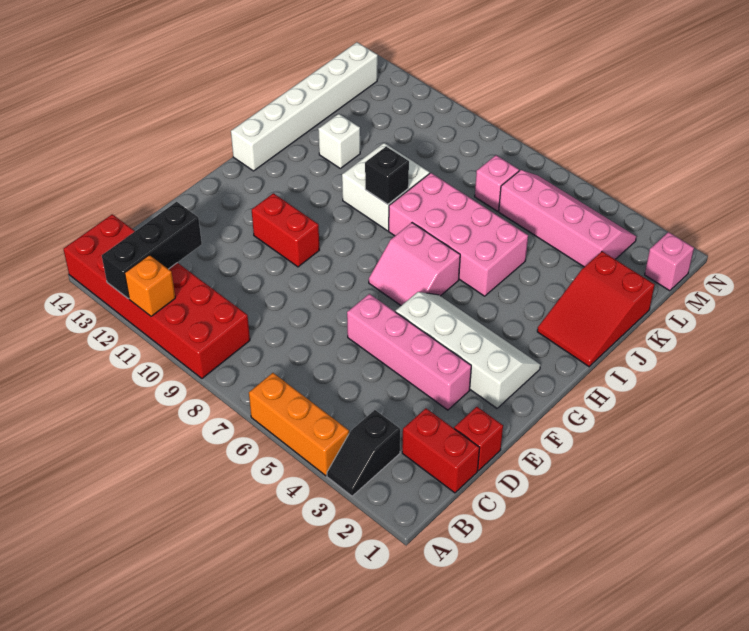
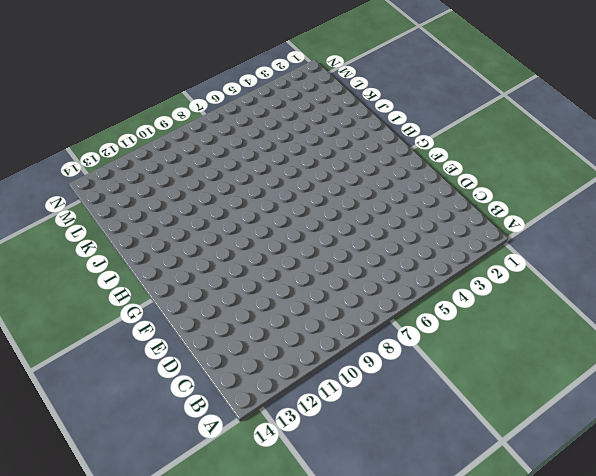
none -> black slope A3:B3 level 1 top B
none -> orange brick A4:A6 level 1
none -> red brick A9:B14 level 1

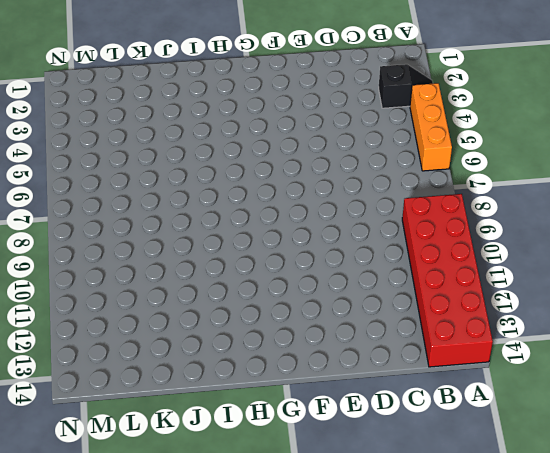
none -> red brick C1:C2 level 1
none -> red brick D1 level 1
none -> pink brick E3:E6 level 1

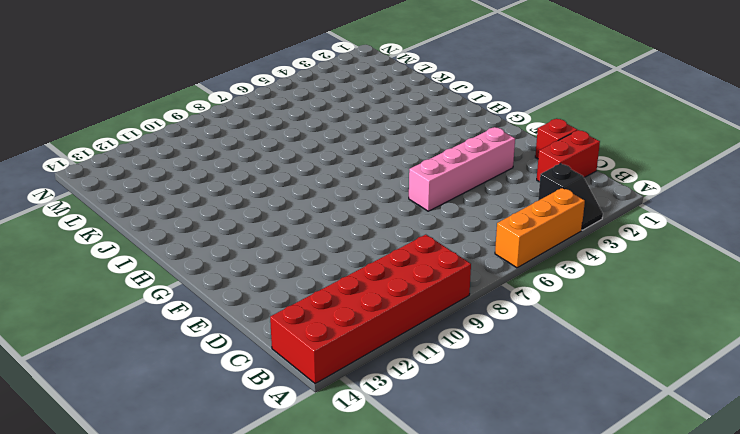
none -> white slope F2:G5 level 1 top F
none -> red brick F10:F11 level 1
none -> pink slope G6:H7 level 1 top H

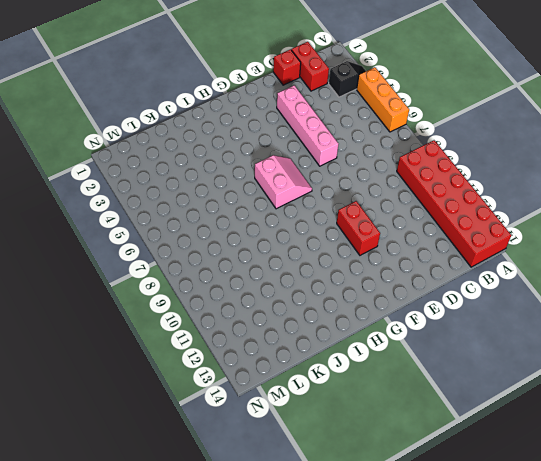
none -> white slope F2:G5 level 1 top F
none -> white brick H14:M14 level 1
none -> red slope I1:K2 level 1 top K

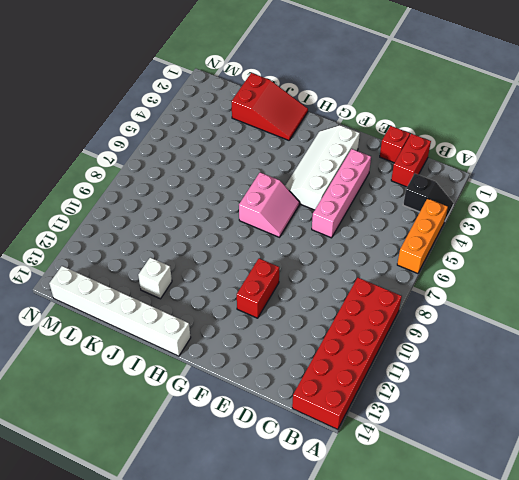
none -> pink brick I5:J8 level 1
none -> white brick I9:J10 level 1
none -> pink slope L3:M6 level 1 top L

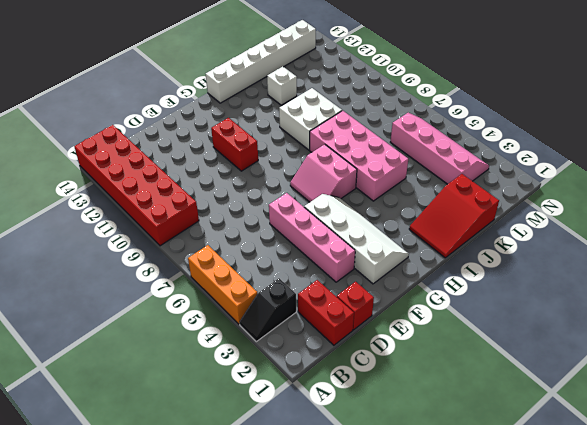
none -> pink brick L7 level 1
none -> pink brick M1 level 1
none -> orange brick A11 level 2

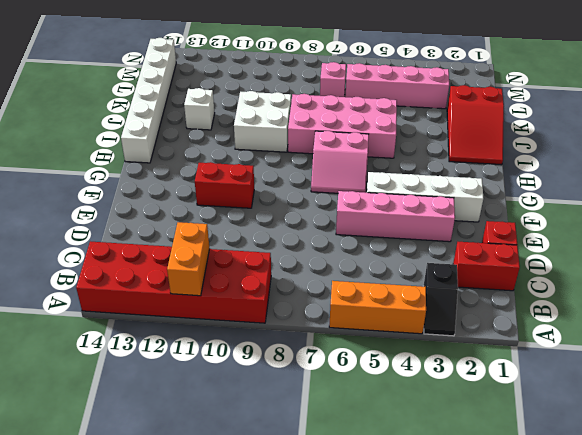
orange brick A11:B11 level 2 -> orange brick A11 level 2
none -> pink brick M1 level 1
none -> black brick A12:C12 level 2
none -> black brick I9 level 2

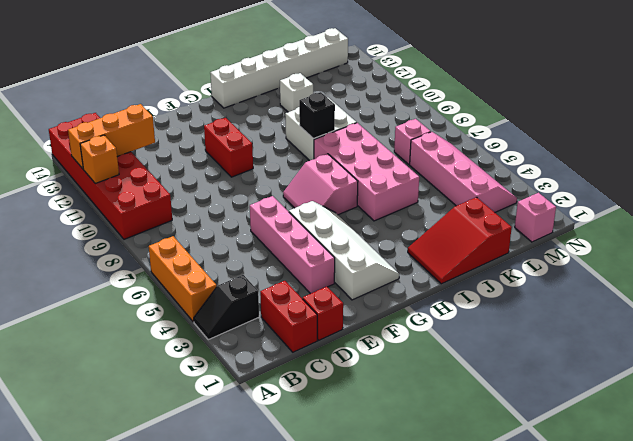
orange brick A12:C12 level 2 -> black brick A12:C12 level 2

